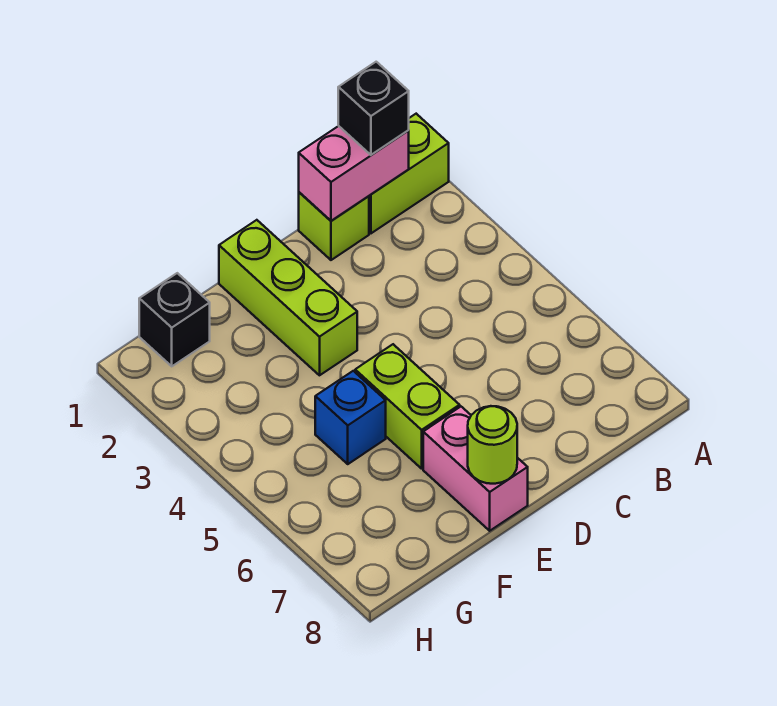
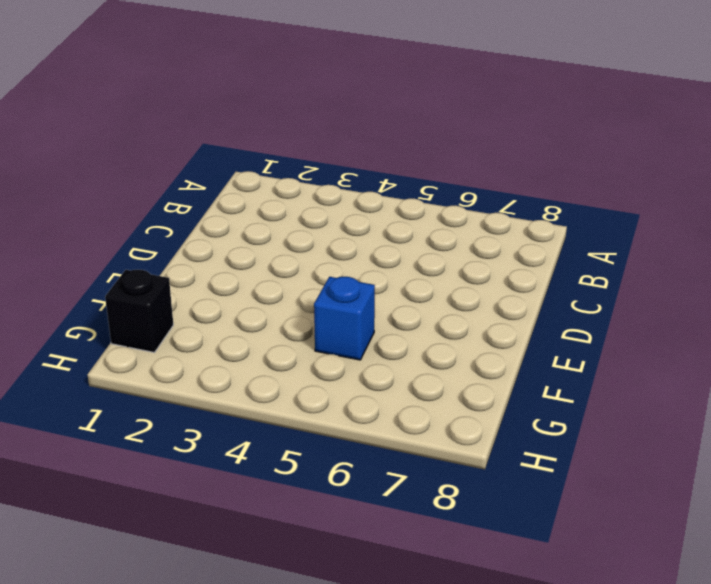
none -> lime brick A1:B1 level 1
none -> lime brick C1 level 1

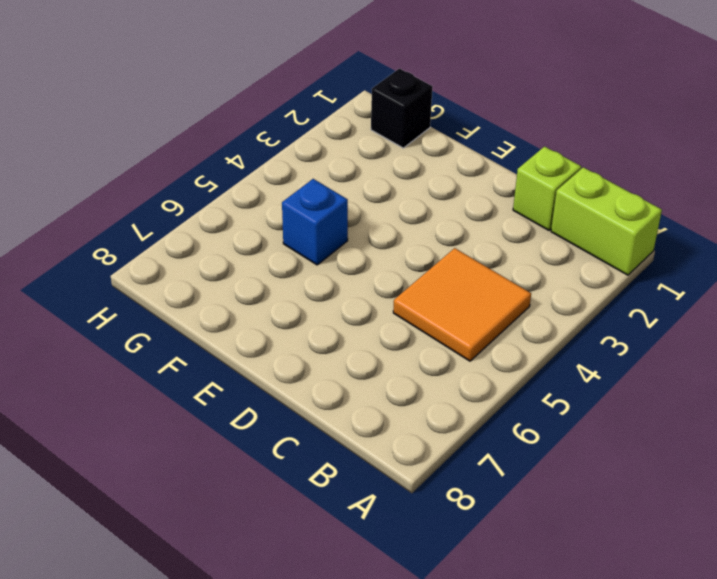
orange tile B4:C5 level 1 -> none
none -> lime brick E1:E3 level 1
none -> lime brick E5:E6 level 1

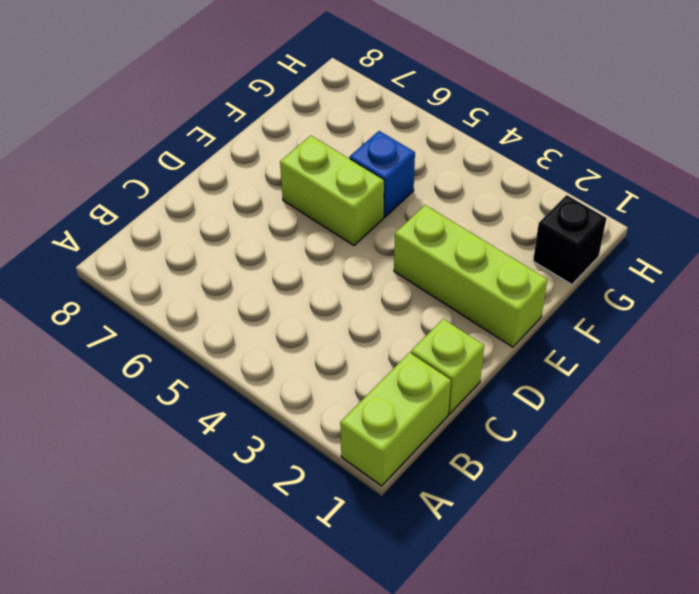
none -> pink brick E7:E8 level 1
none -> pink brick B1:C1 level 2

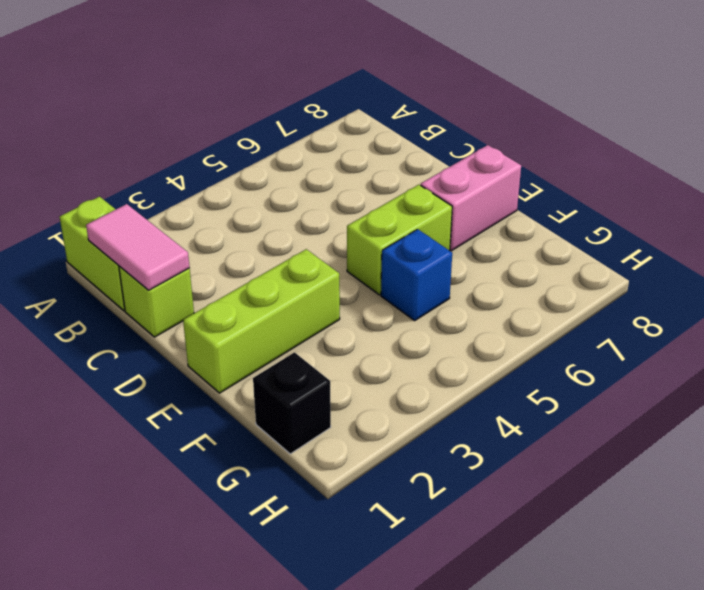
pink tile B1:C1 level 2 -> pink brick B1:C1 level 2
none -> lime round brick E8 level 2
none -> black brick B1 level 3

